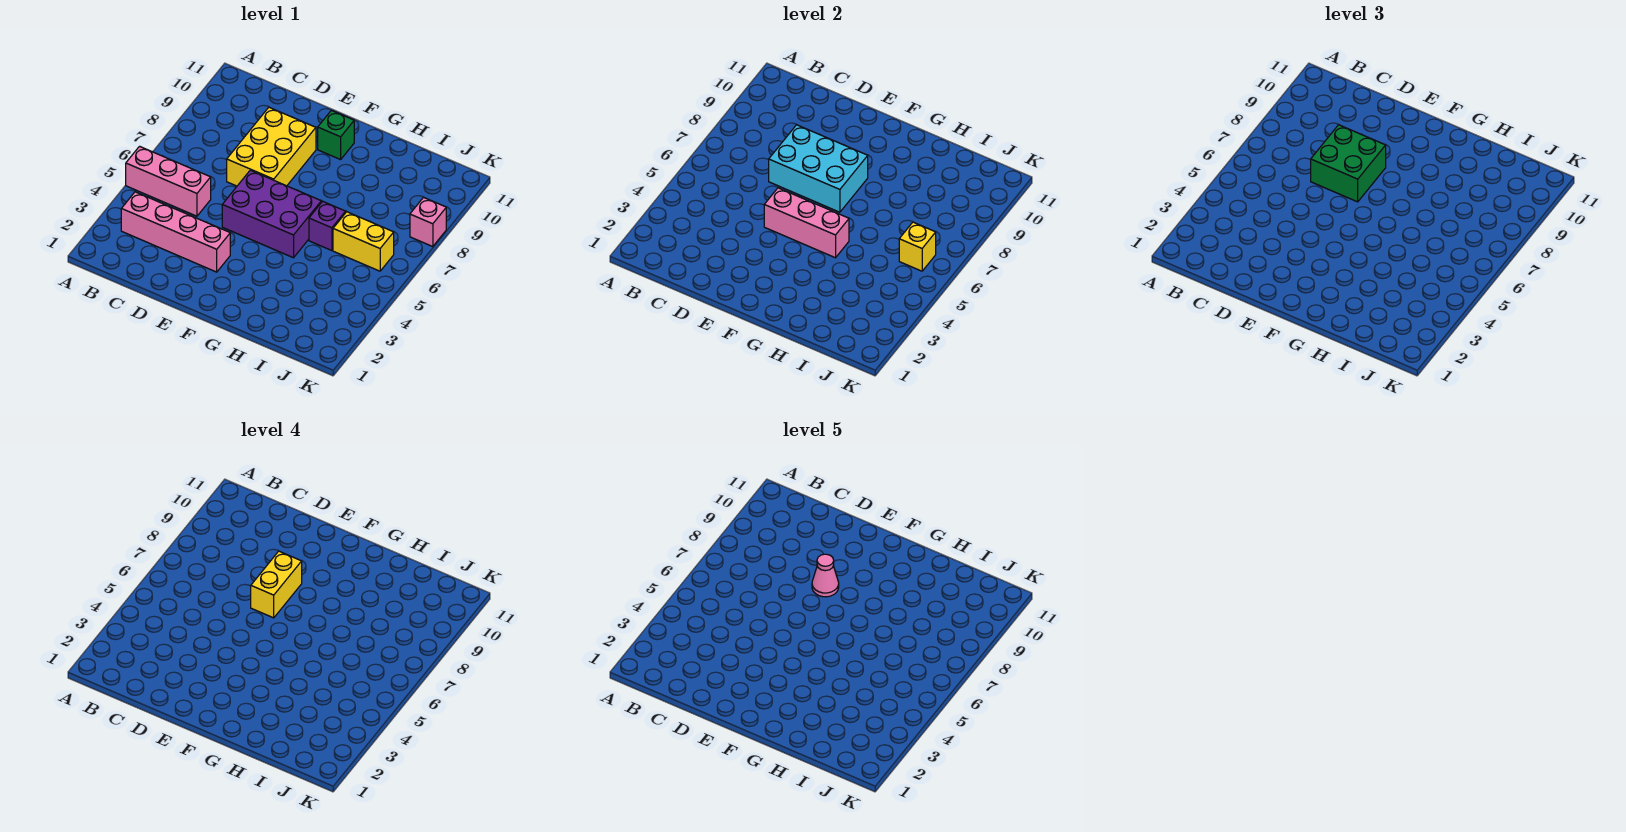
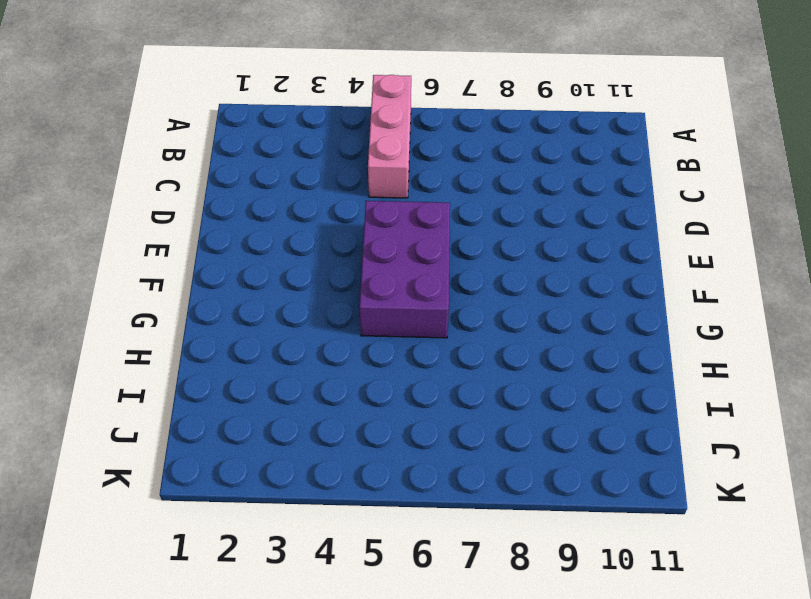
none -> pink brick B3:E3 level 1
none -> yellow brick D7:E9 level 1
none -> green brick F10 level 1

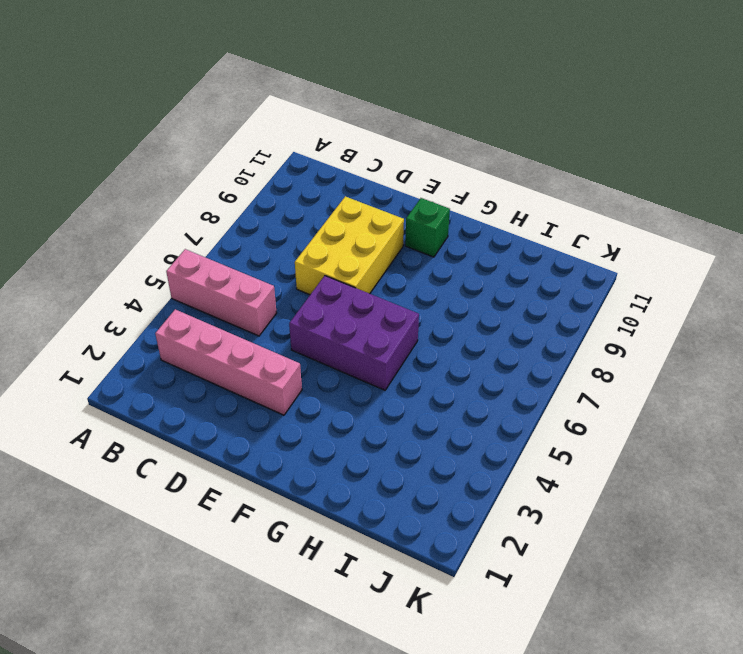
none -> purple brick H6 level 1
none -> yellow brick I6:J6 level 1
none -> pink brick K8 level 1

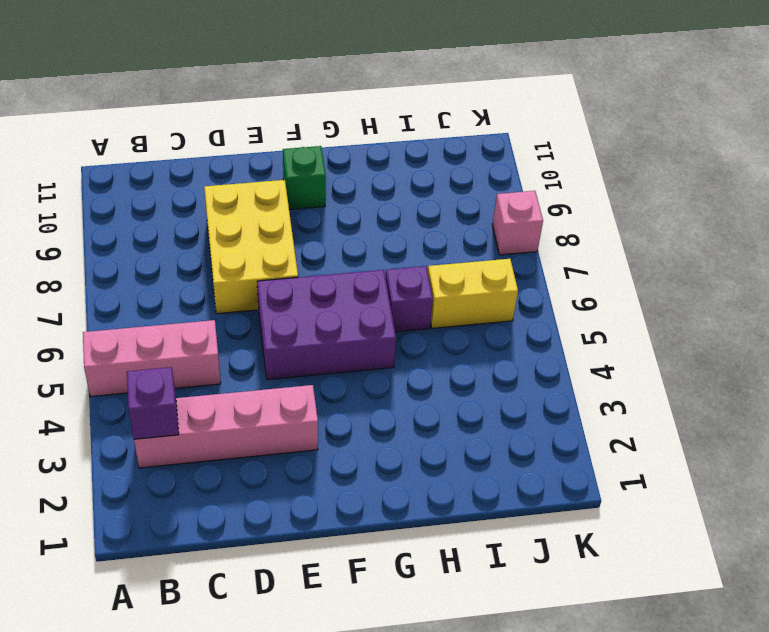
purple brick B3 level 2 -> none
none -> cyan brick D7:F8 level 2
none -> pink brick E5:G5 level 2
none -> yellow brick J6 level 2

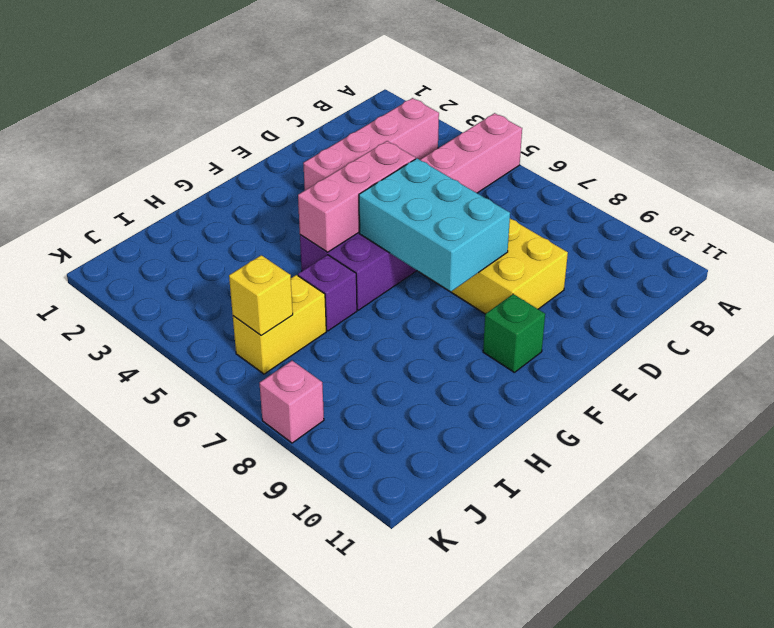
cyan brick E6:F8 level 2 -> cyan brick D7:F8 level 2
none -> green brick D7:E8 level 3
none -> yellow brick E7:E8 level 4
none -> pink cone E8 level 5

